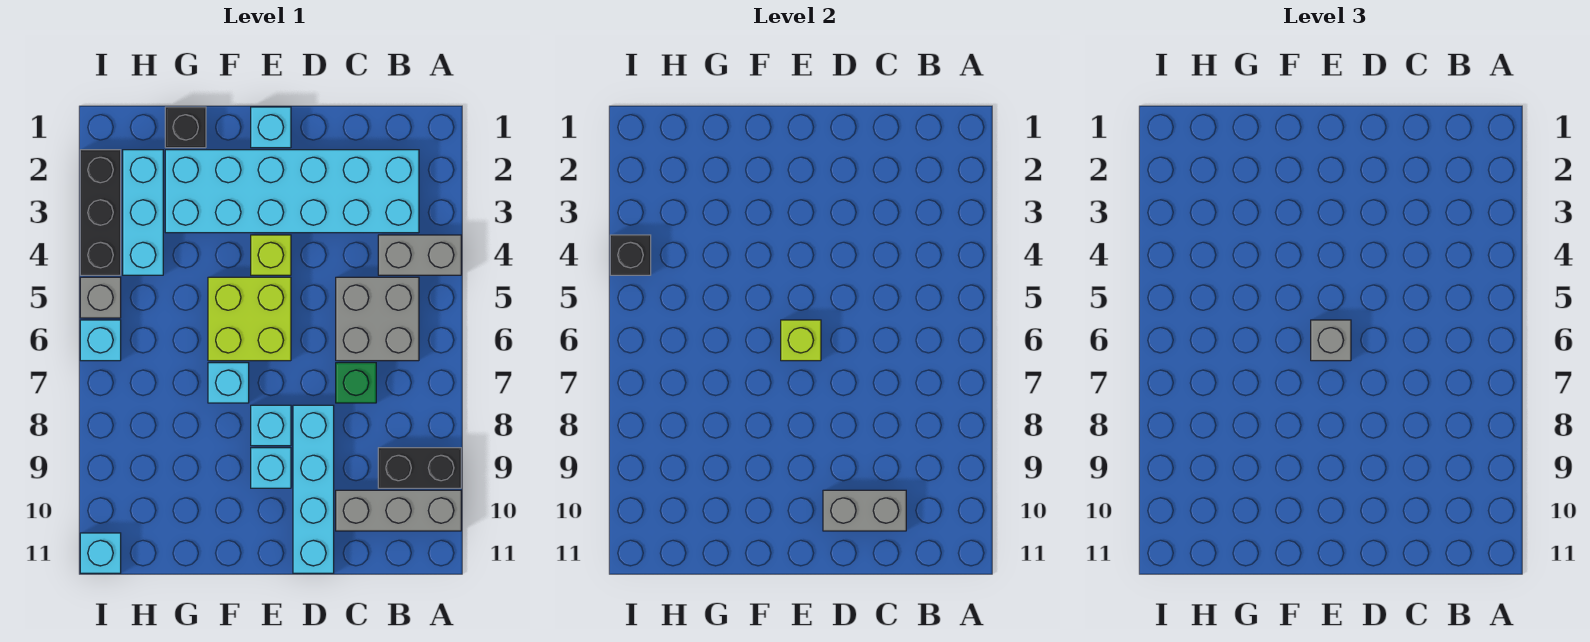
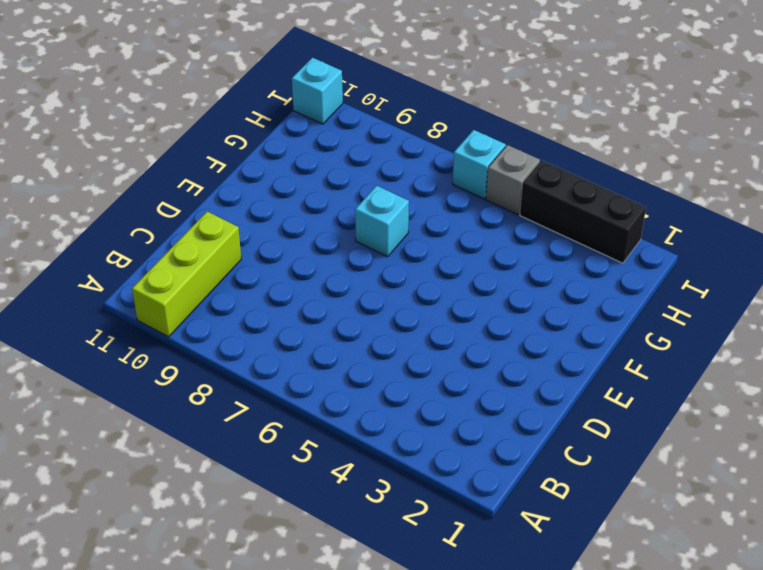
lime brick A10:C10 level 1 -> grey brick A10:C10 level 1
none -> grey brick A4:B4 level 1
none -> black brick A9:B9 level 1
none -> cyan brick B2:G3 level 1

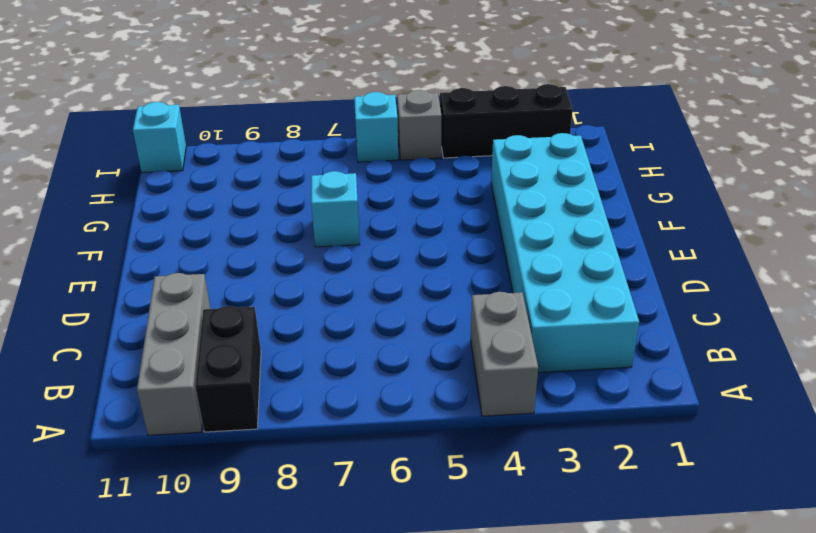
none -> grey brick B5:C6 level 1
none -> green brick C7 level 1
none -> cyan brick D8:D11 level 1

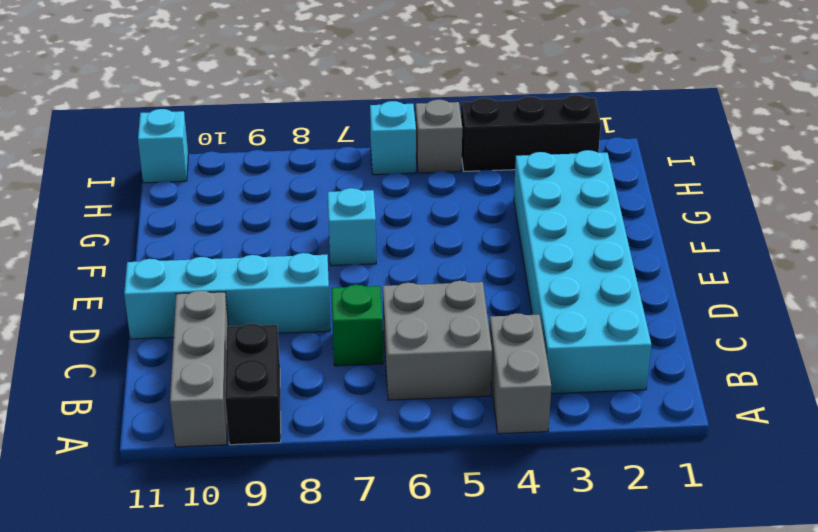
none -> cyan brick E1 level 1
none -> lime brick E4 level 1
none -> lime brick E5:F6 level 1

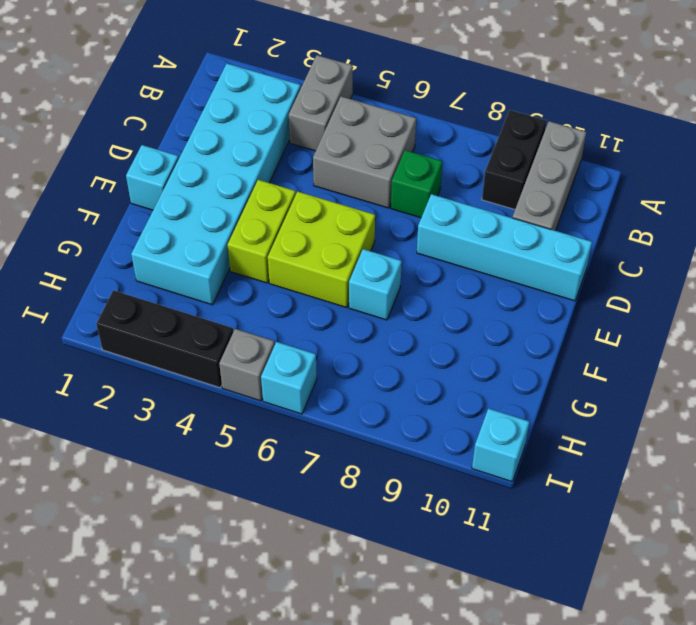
lime brick E4:F4 level 1 -> lime brick E4 level 1
none -> cyan brick E8 level 1
none -> cyan brick E9 level 1
none -> black brick G1 level 1

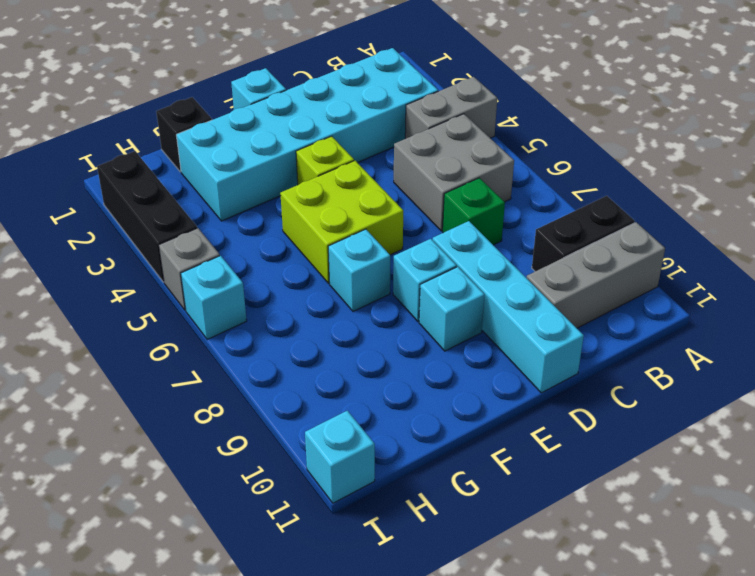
none -> cyan brick H2:H4 level 1
none -> grey brick C10:D10 level 2
none -> lime brick E6 level 2

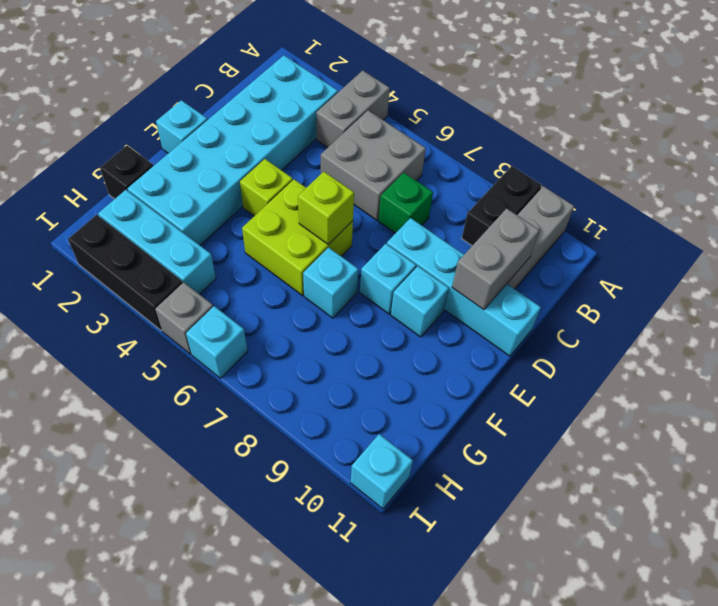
none -> black brick I4 level 2
none -> grey brick E6 level 3

